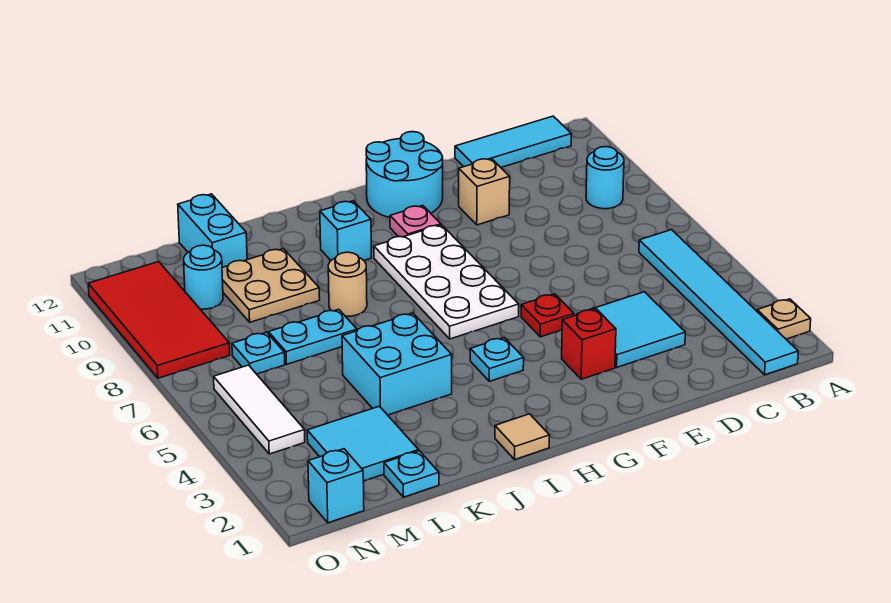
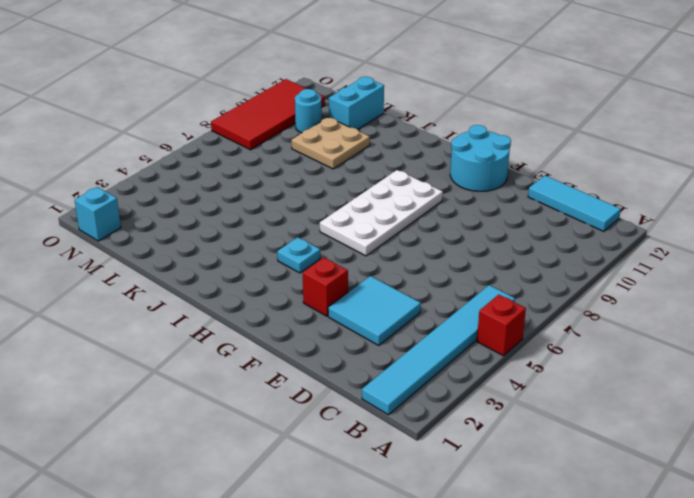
red brick A5 level 1 -> none
none -> tan plate A2 level 1
none -> cyan round brick B9 level 1
none -> tan brick E10 level 1

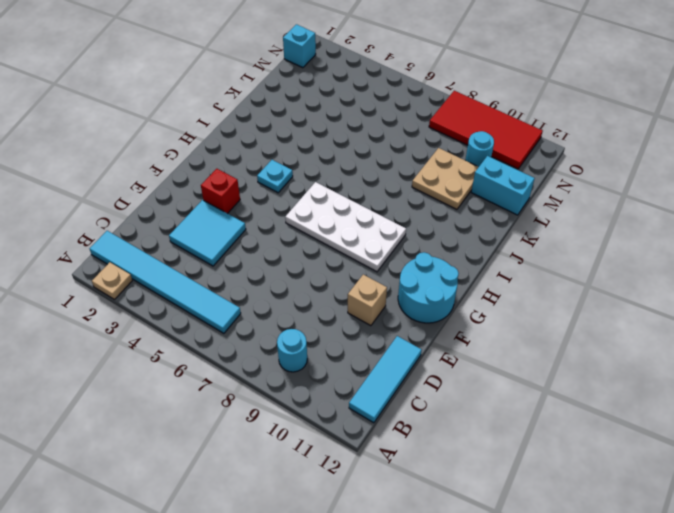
none -> red plate F5 level 1
none -> pink plate G10 level 1
none -> tan tile I1 level 1

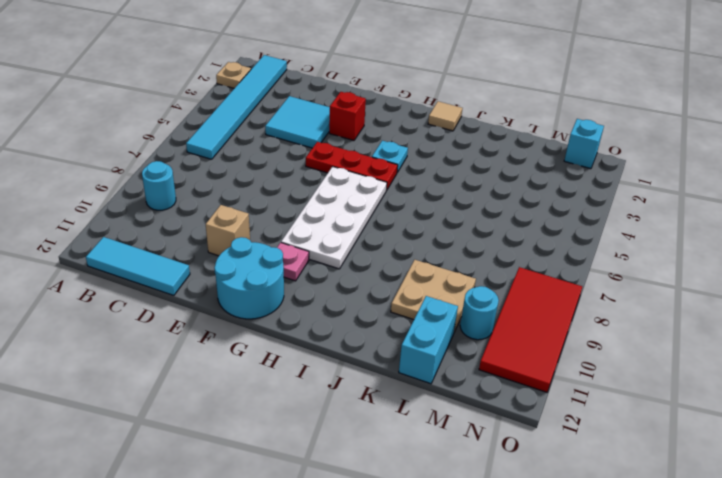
red plate F5:H5 level 1 -> red plate F5 level 1
none -> cyan brick I10 level 1
none -> cyan brick J4:K5 level 1
none -> tan round brick J8 level 1

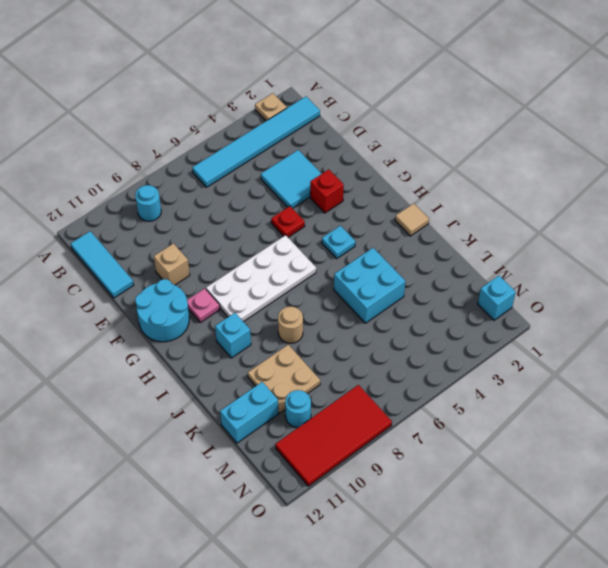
none -> cyan plate K7:L7 level 1
none -> cyan plate L1 level 1
none -> cyan tile L2:M3 level 1

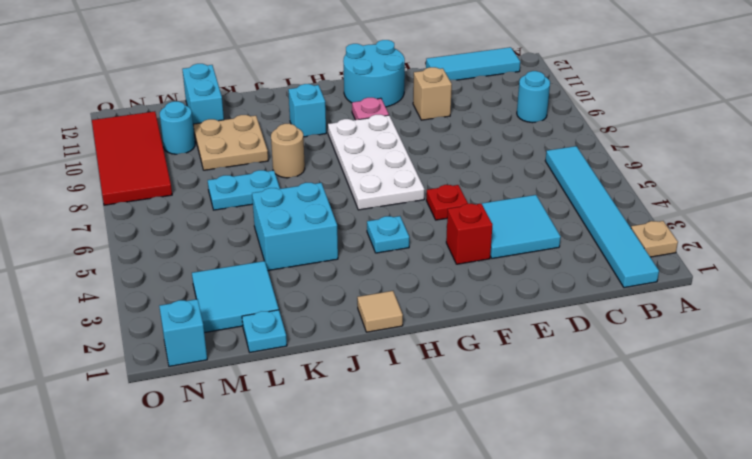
none -> cyan plate M7 level 1
none -> white tile N4:N6 level 1

